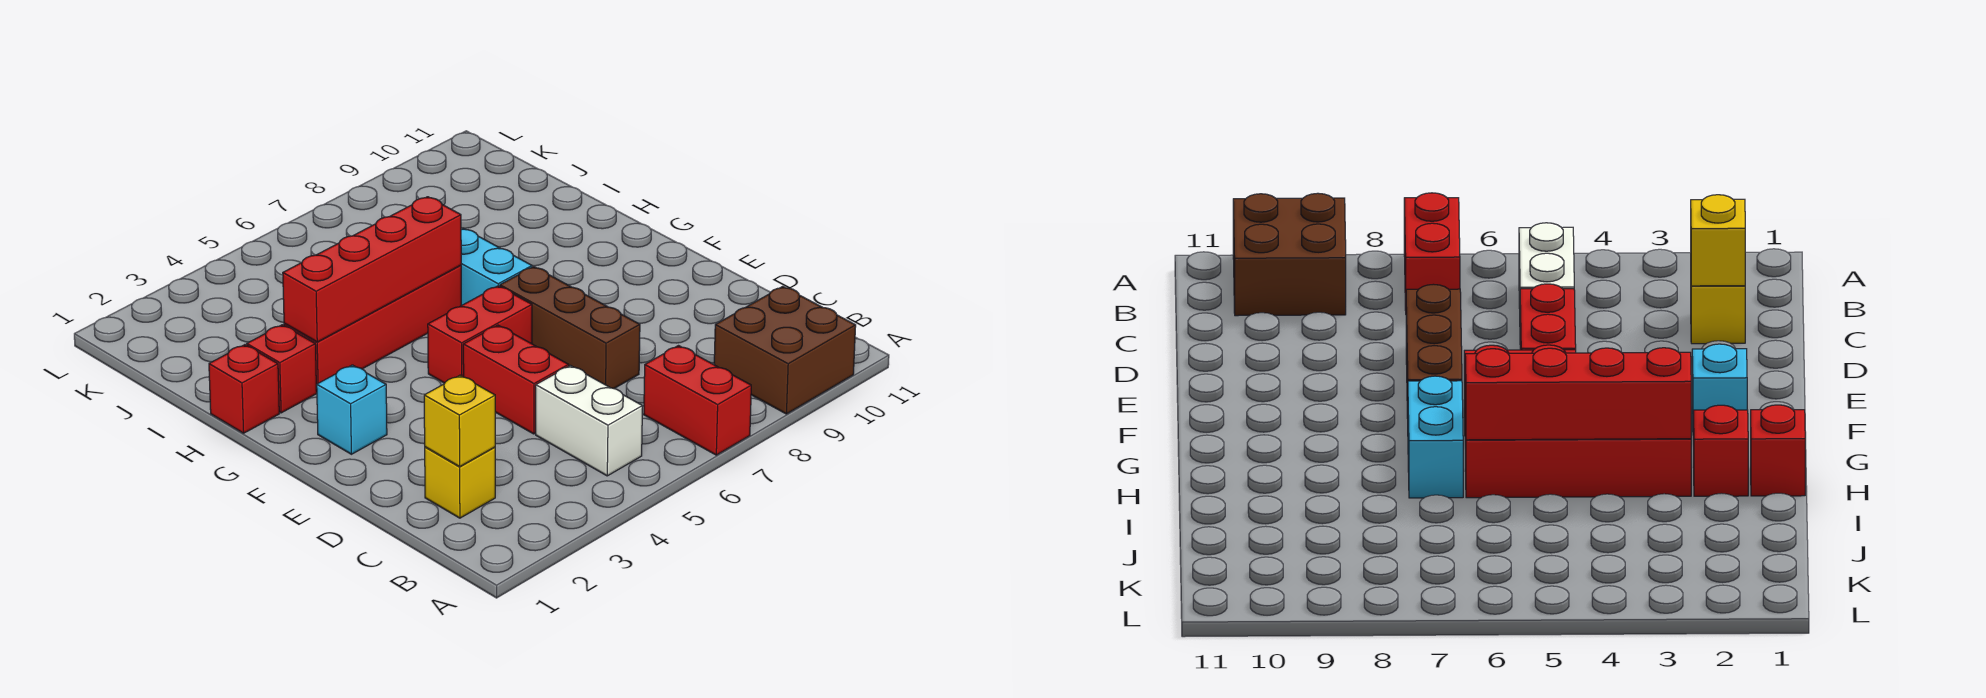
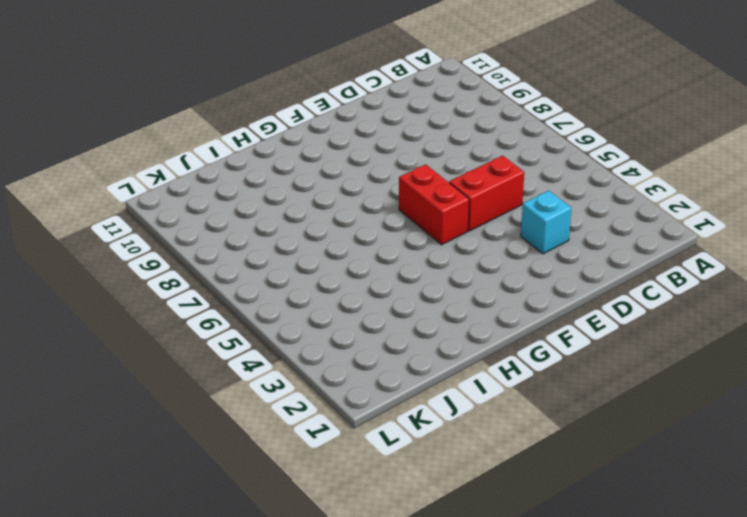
cyan brick D3 level 1 -> cyan brick F2 level 1
none -> red brick A7:B7 level 1
none -> brown brick A9:B10 level 1
none -> white brick B5:C5 level 1

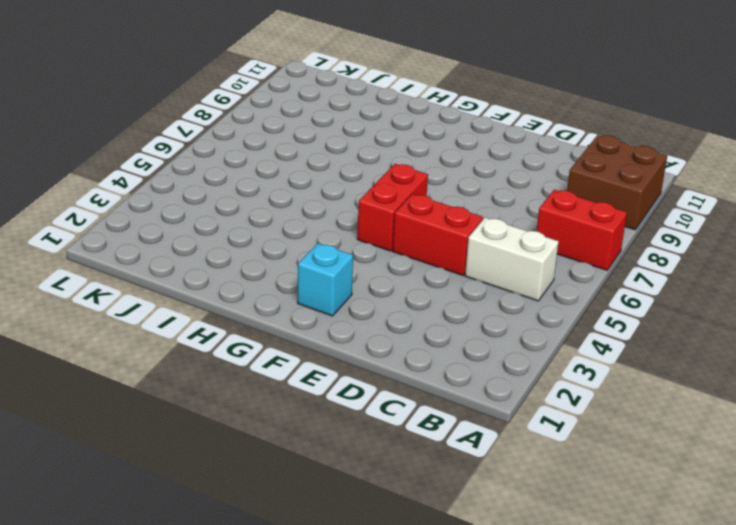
none -> yellow brick C2 level 1
none -> brown brick D7:F7 level 1
none -> cyan brick G7:H7 level 1

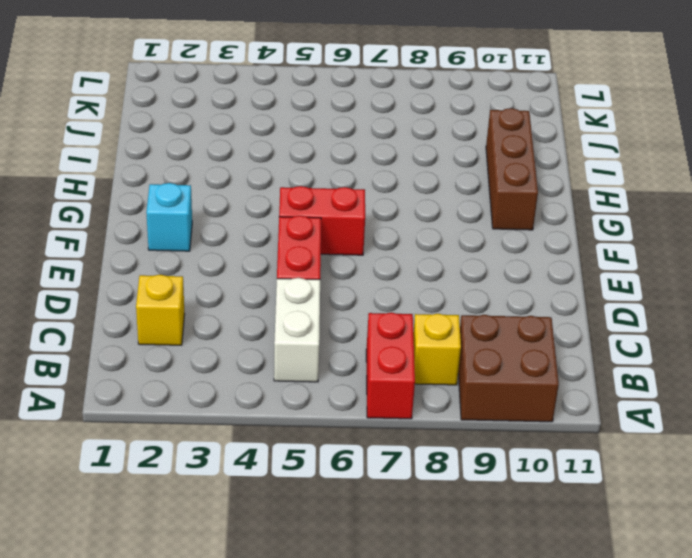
yellow brick B8 level 1 -> yellow brick C2 level 2
brown brick G10:I10 level 1 -> brown brick D7:F7 level 1
none -> cyan brick G7:H7 level 1
none -> red brick H1 level 1
none -> red brick H2 level 1

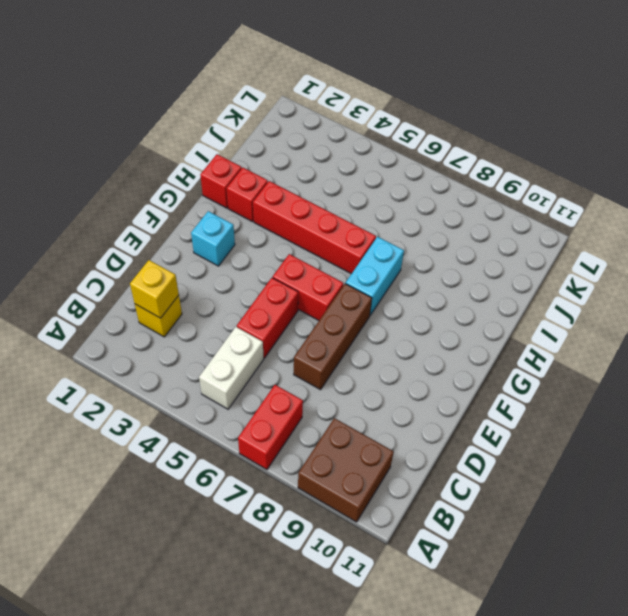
none -> red brick H3:H6 level 2

